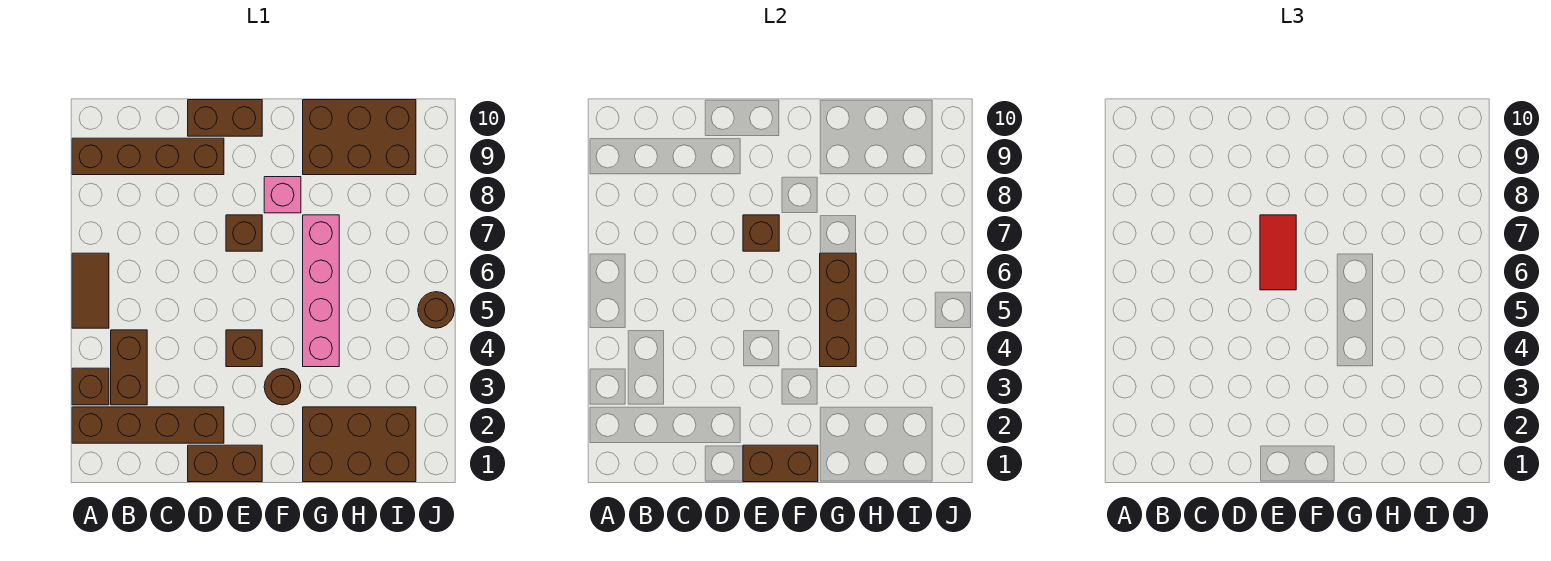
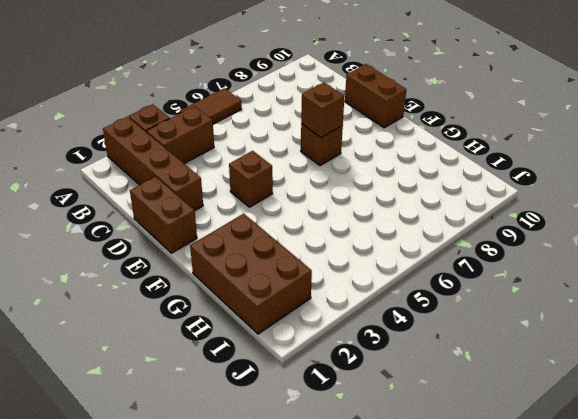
none -> brown brick A9:D9 level 1
none -> brown round brick F3 level 1
none -> pink brick F8 level 1

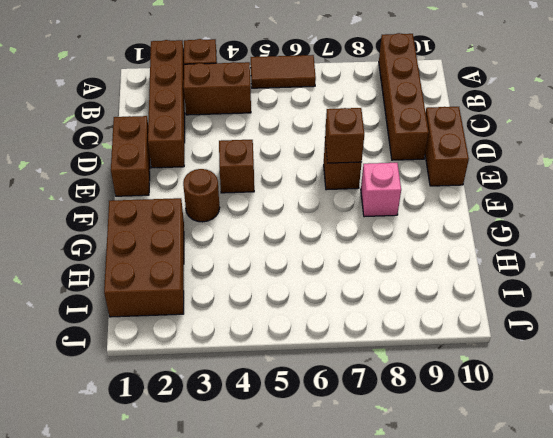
none -> pink brick G4:G7 level 1
none -> brown brick G9:I10 level 1
none -> brown round brick J5 level 1

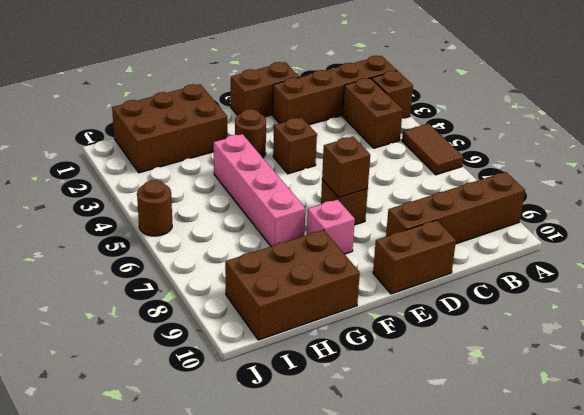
none -> brown brick E1:F1 level 2
none -> brown brick G4:G6 level 2
none -> red tile E6:E7 level 3

